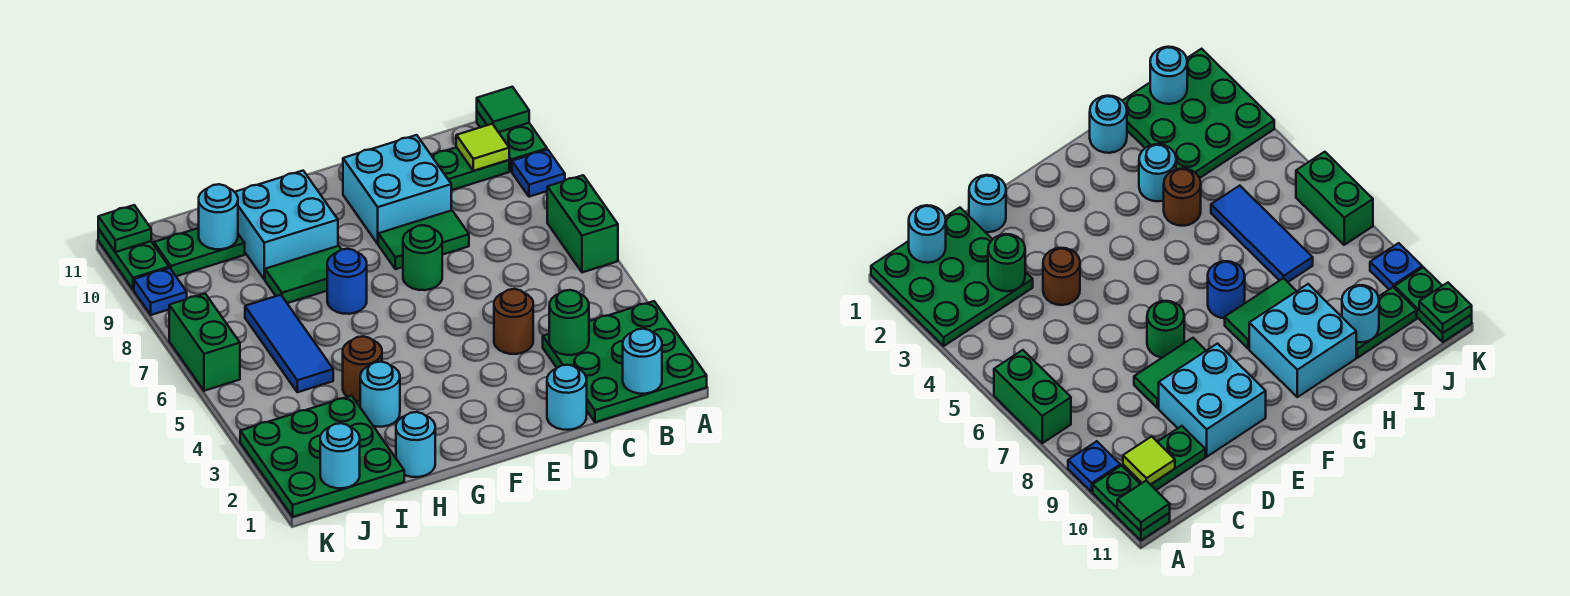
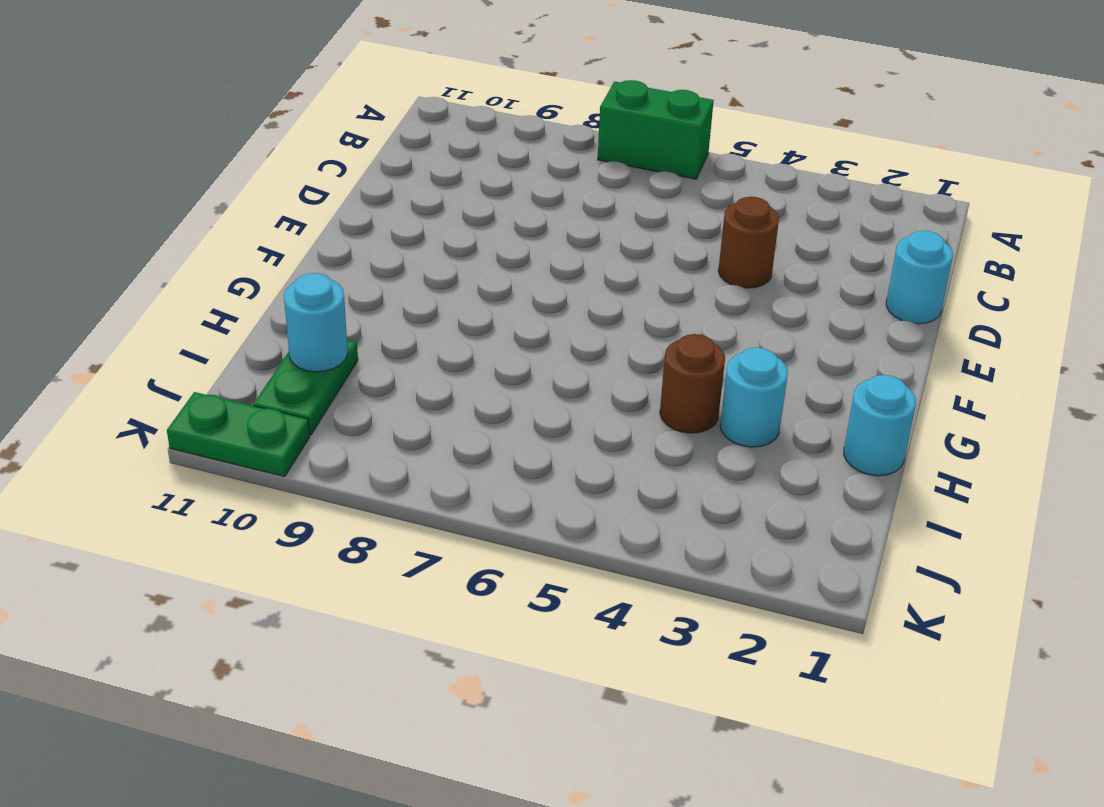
none -> green plate A1:C3 level 1
none -> blue plate A9 level 1
none -> green plate A10:A11 level 1

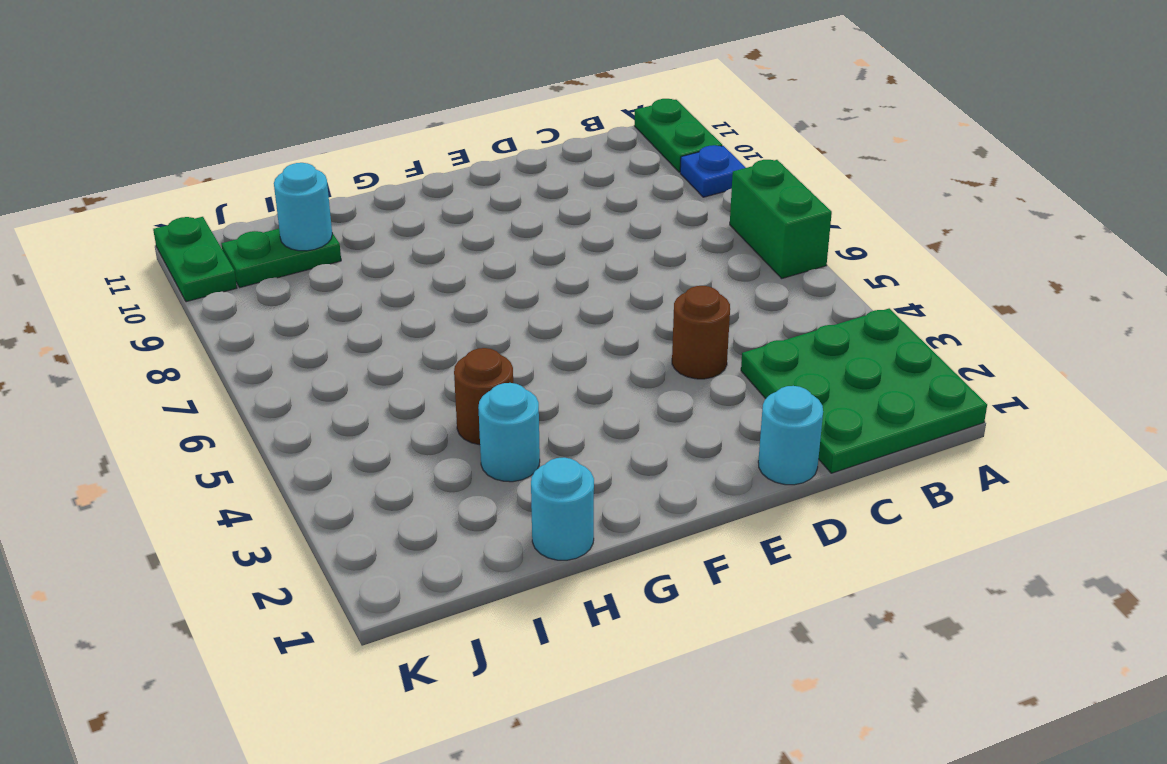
none -> green plate B10:C10 level 1
none -> green tile D8:E8 level 1
none -> cyan brick D9:E10 level 1

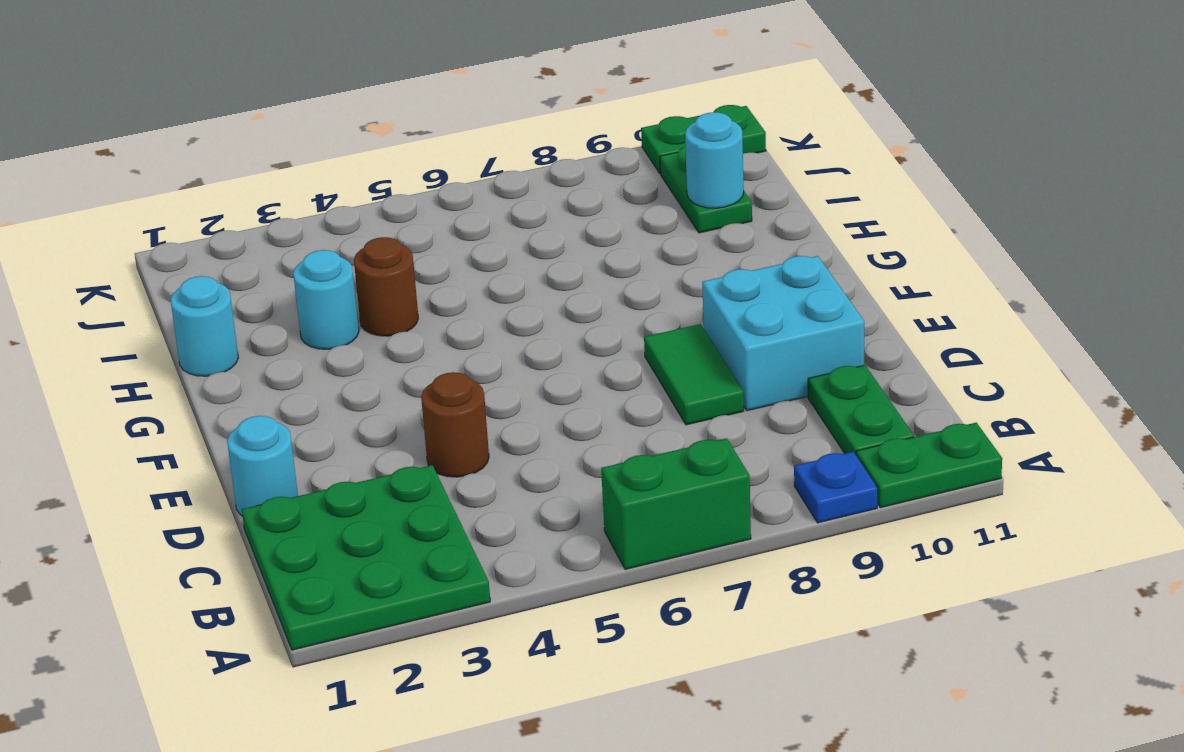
none -> green round brick E7 level 1
none -> blue round brick G7 level 1
none -> green tile G8:H8 level 1

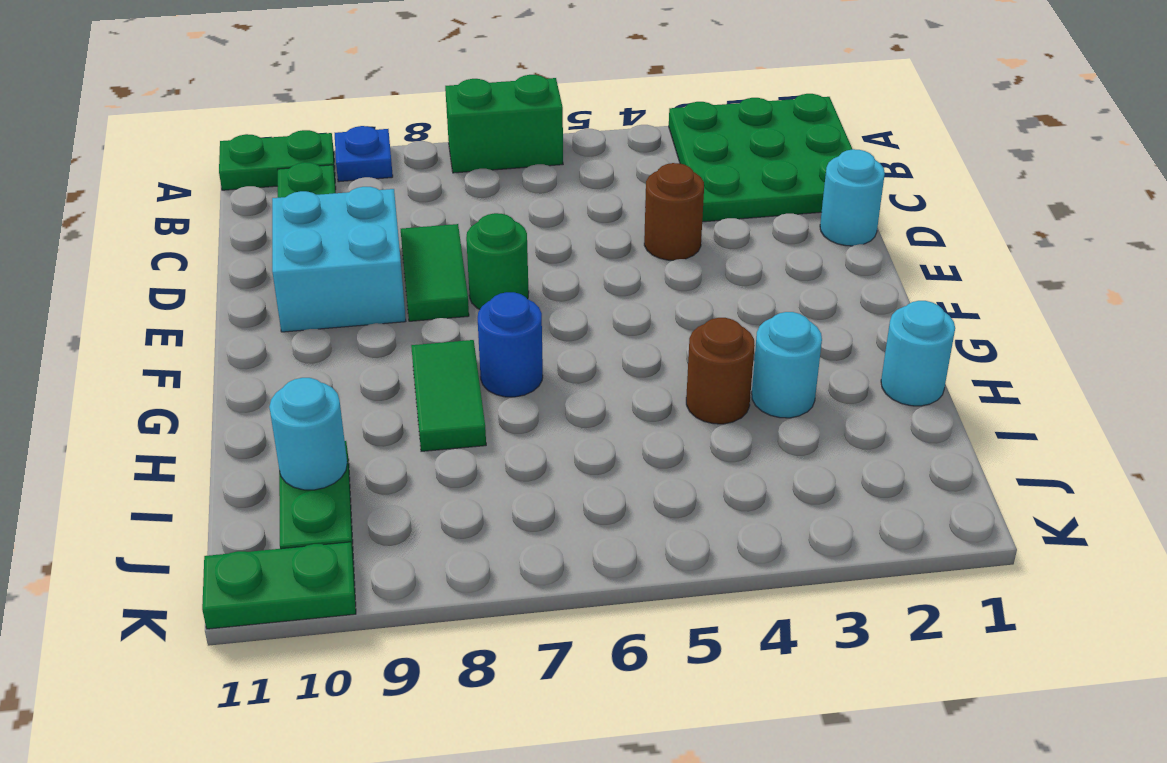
none -> cyan brick G9:H10 level 1
none -> green plate I1:K3 level 1
none -> blue tile I5:I7 level 1

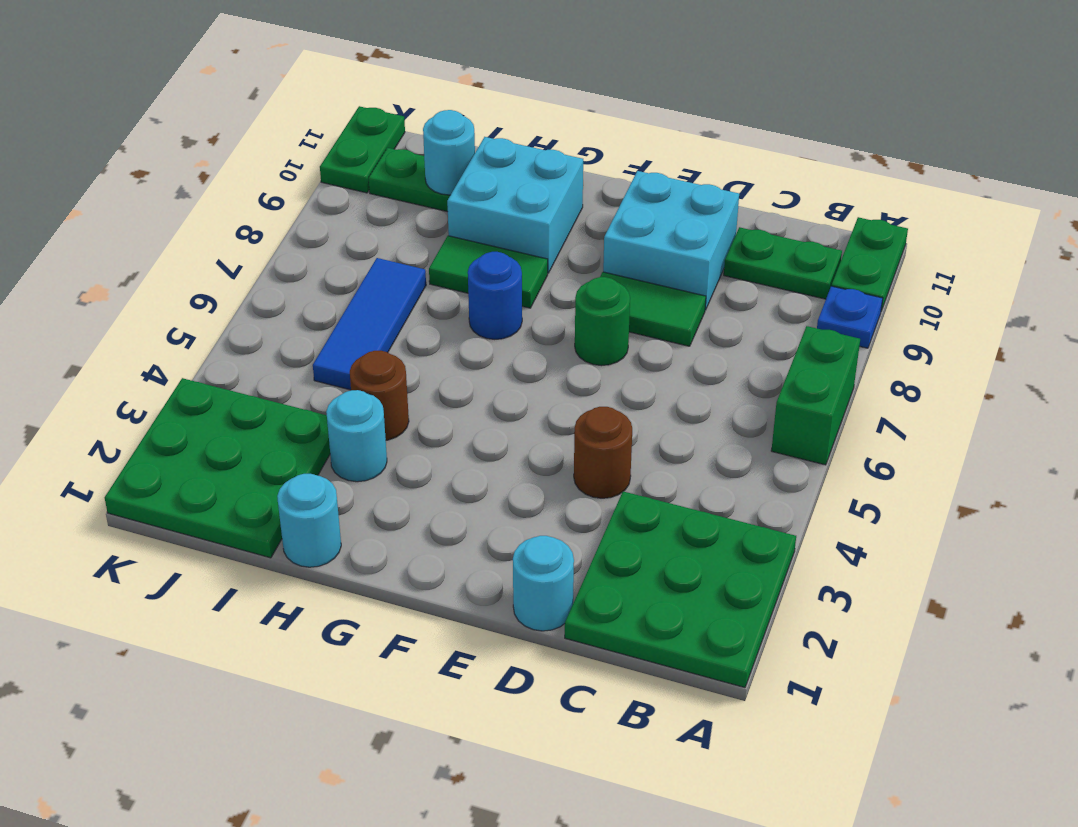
none -> green brick K6:K7 level 1
none -> blue plate K9 level 1
none -> green tile A11 level 2

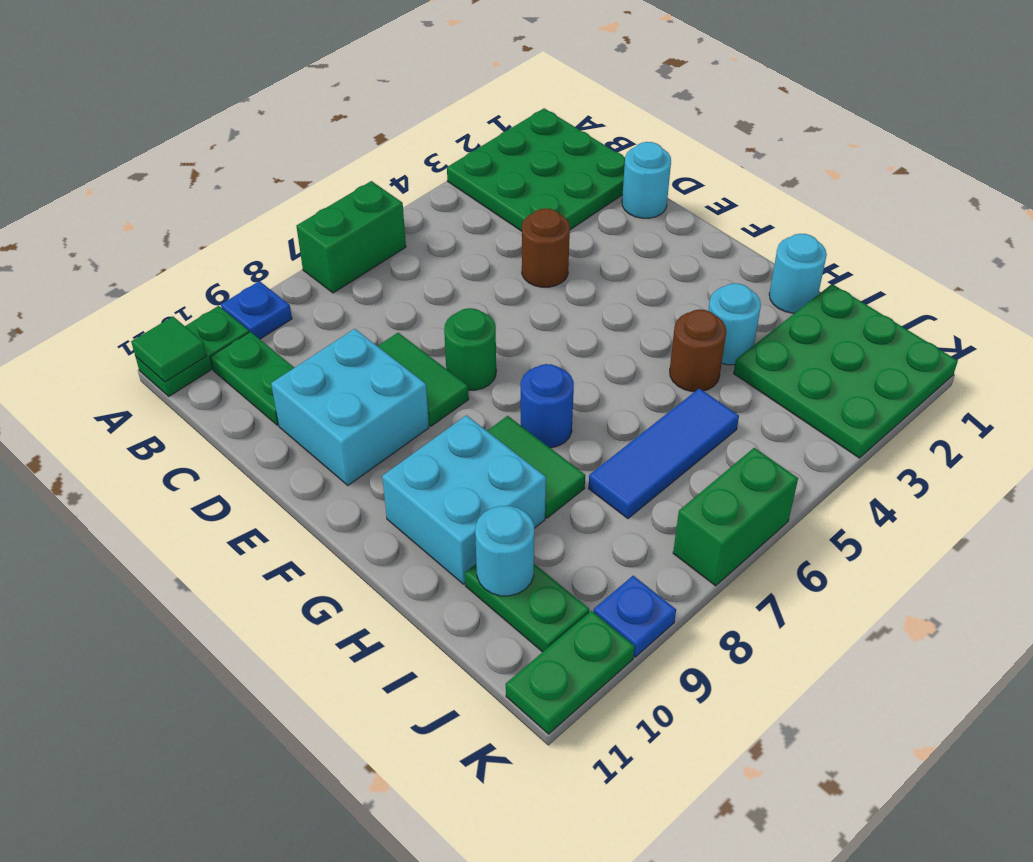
none -> cyan round brick B1 level 2
none -> lime tile B10 level 2
none -> green round brick C3 level 2

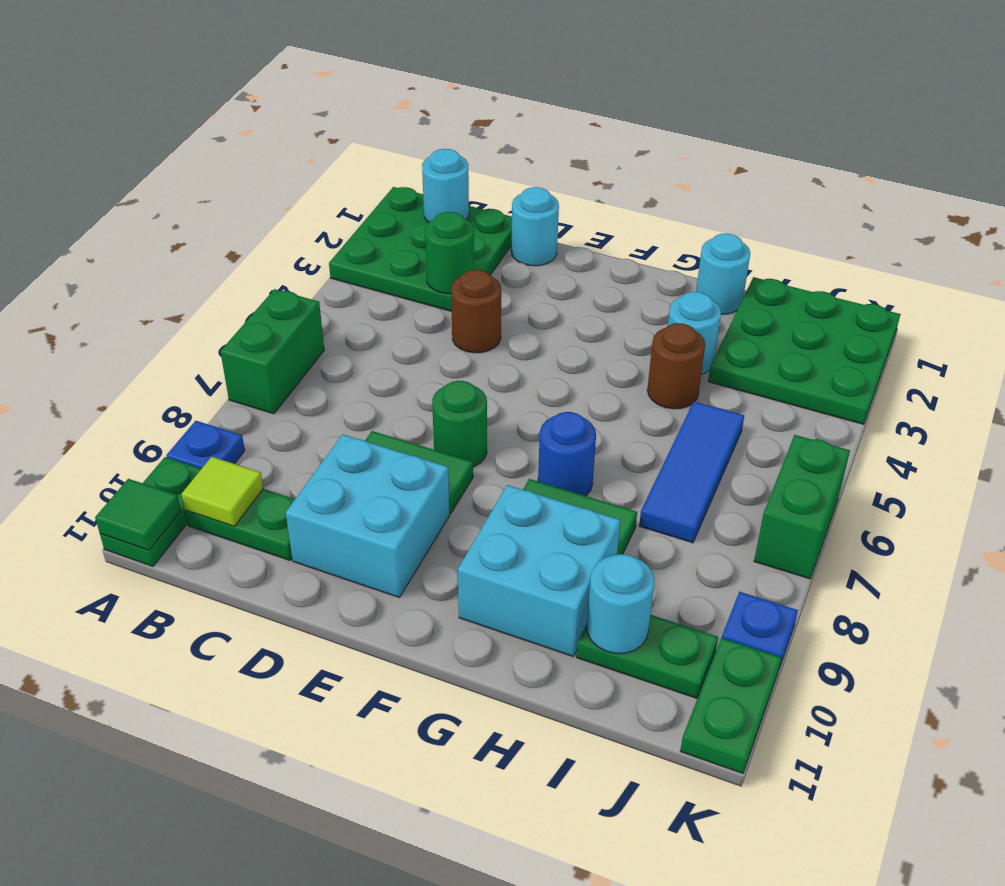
none -> cyan round brick J1 level 2
none -> green plate K11 level 2

